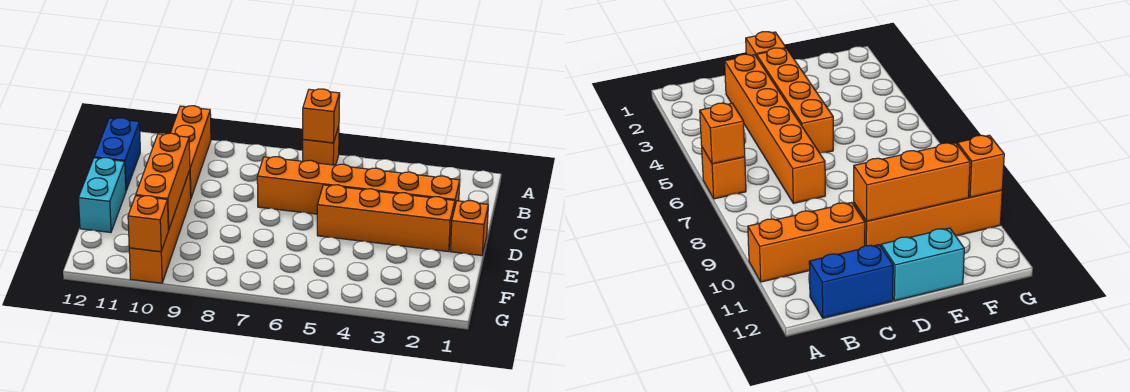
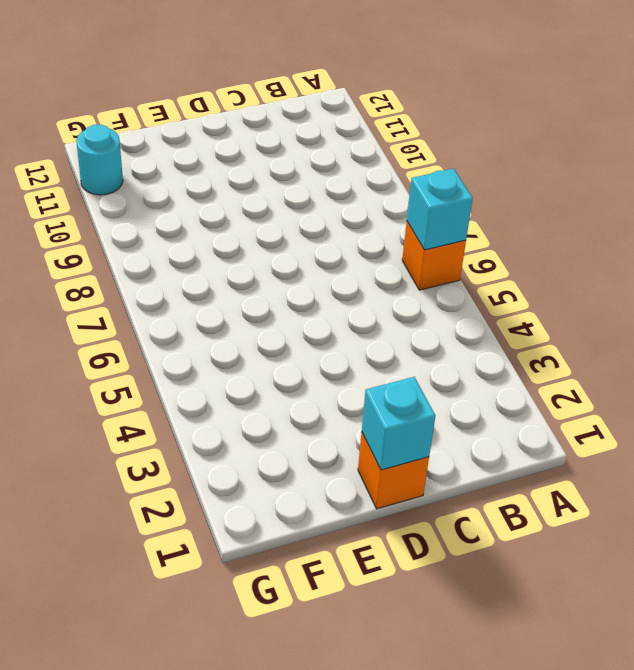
cyan brick A6 level 2 -> orange brick A6 level 2
cyan brick D1 level 2 -> none
cyan round brick G11 level 1 -> none
none -> orange brick A10:C10 level 1
none -> blue brick B12:C12 level 1

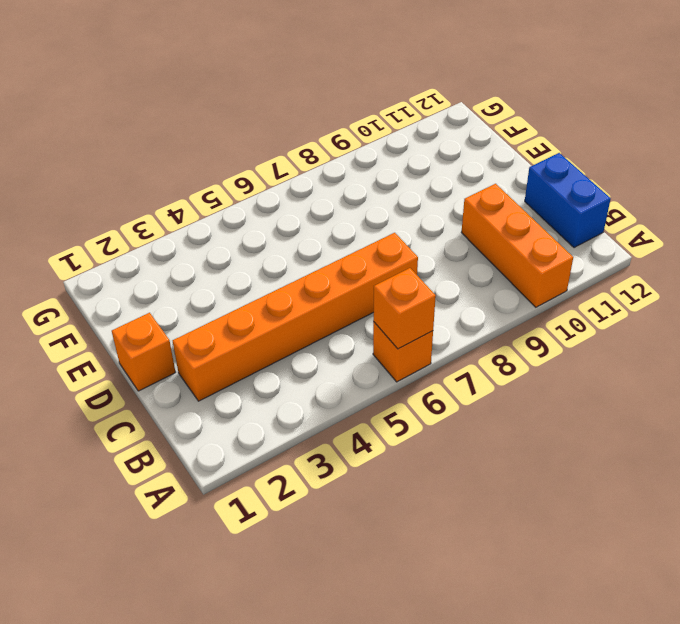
none -> orange brick D2:D5 level 1
none -> orange brick D10:G10 level 1

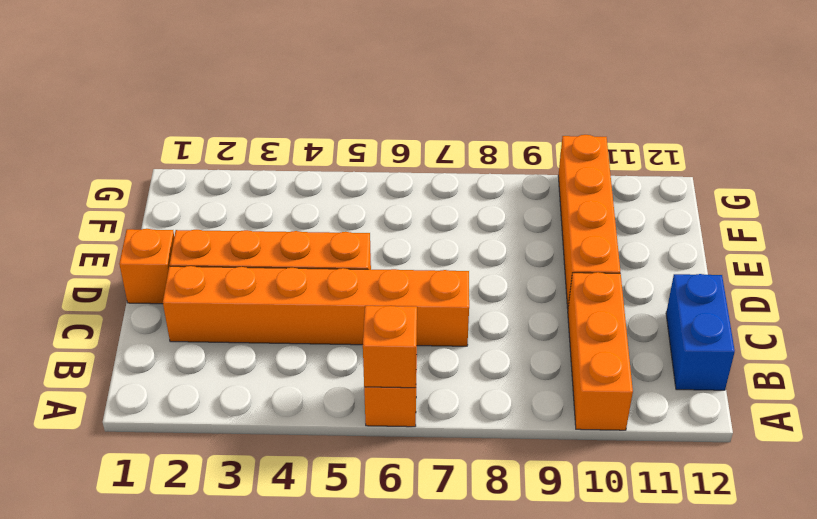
none -> cyan brick D12:E12 level 1
none -> orange brick D10:F10 level 2

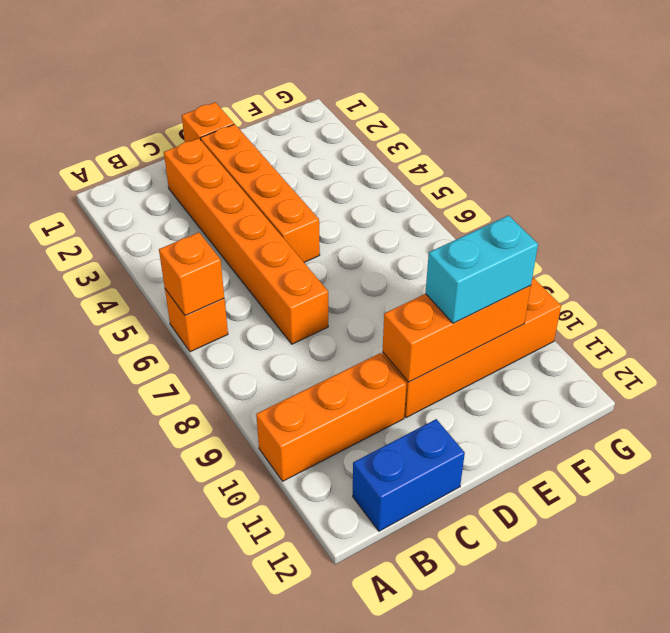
cyan brick E10:F10 level 3 -> cyan brick D12:E12 level 1
none -> orange brick G10 level 2

